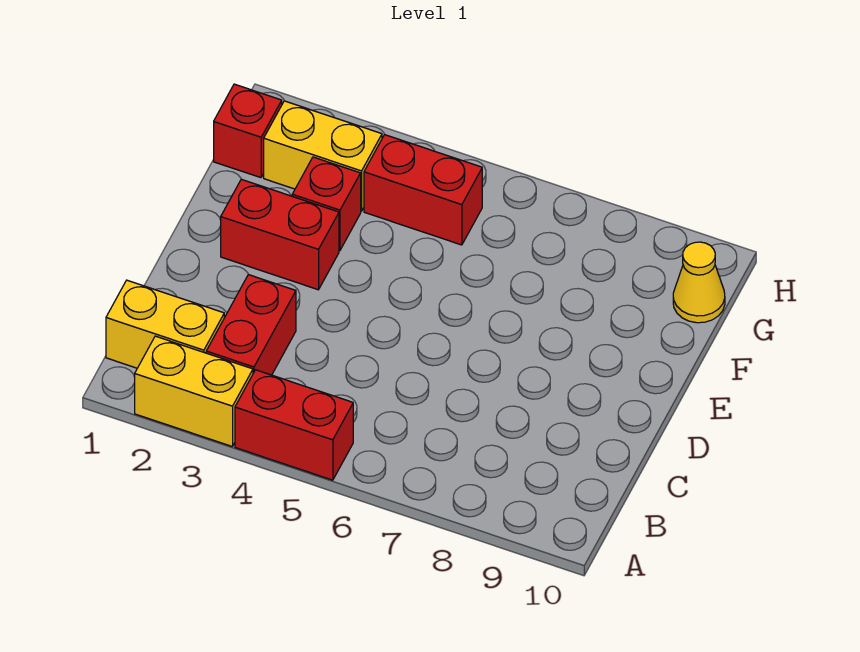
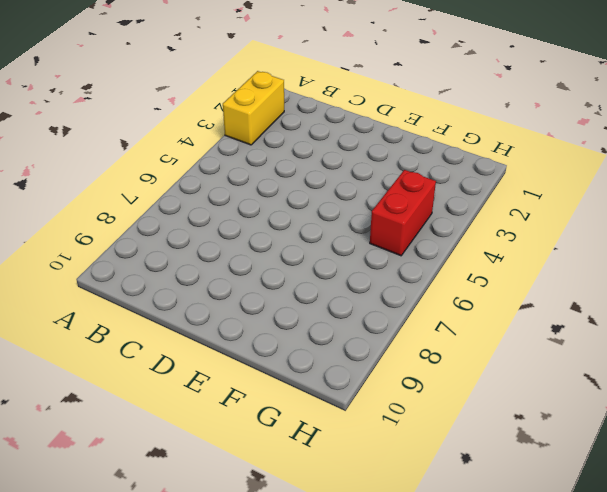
none -> red brick A4:A5 level 1
none -> yellow brick B1:B2 level 1

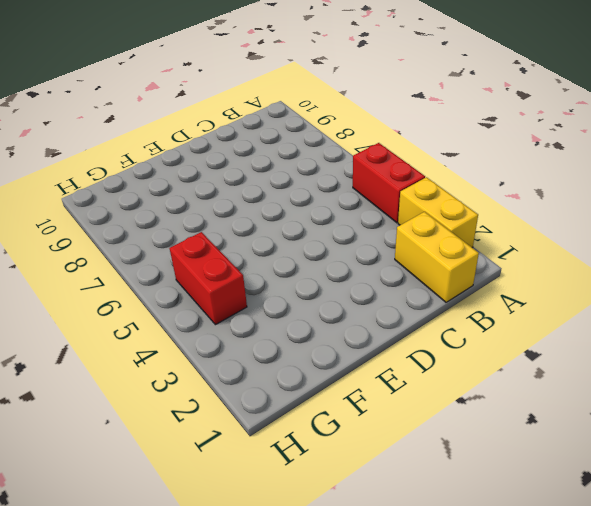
none -> red brick B3:C3 level 1
none -> red brick E2:E3 level 1

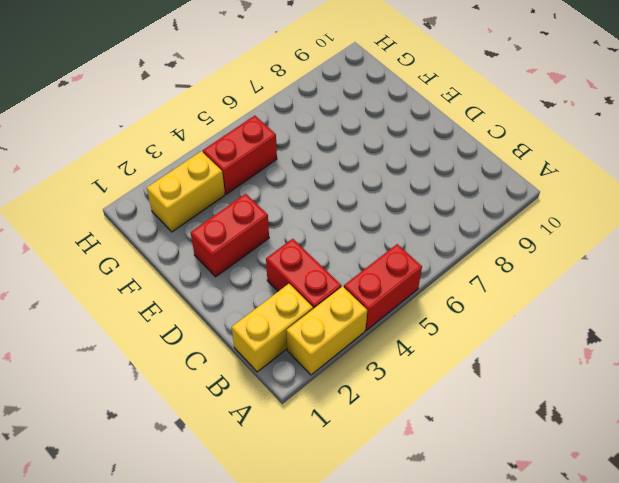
none -> red brick F3 level 1
none -> red brick G1 level 1

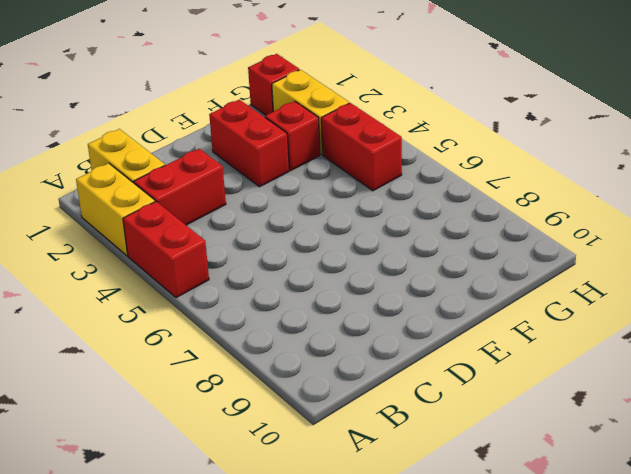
none -> yellow cone G10 level 1

